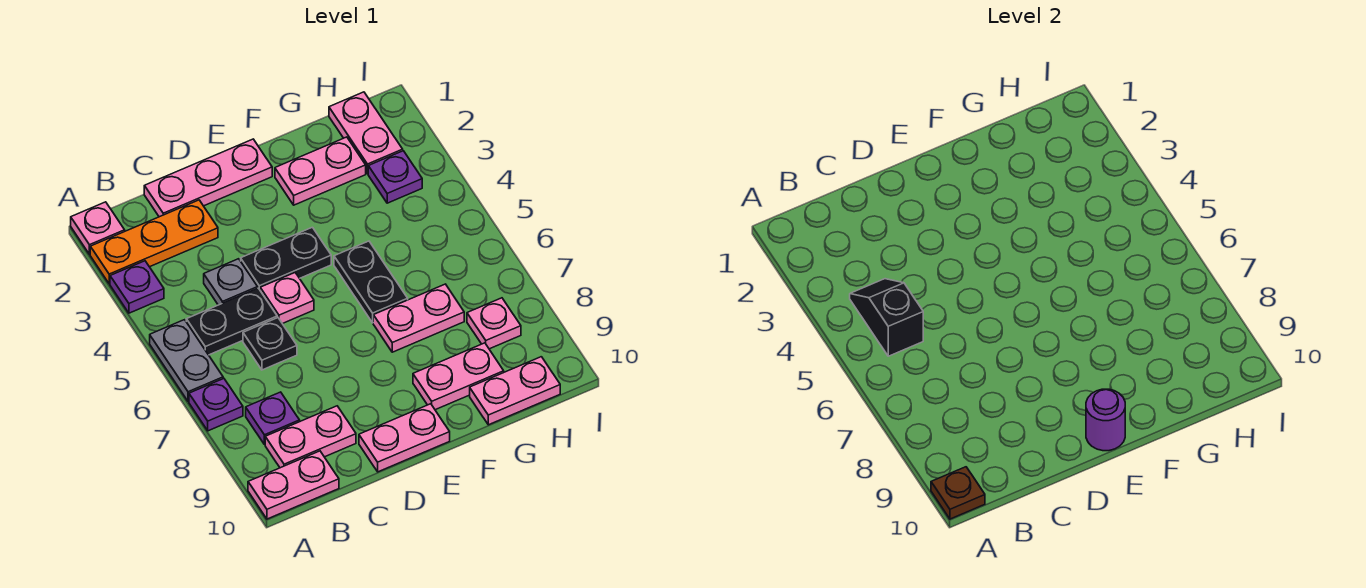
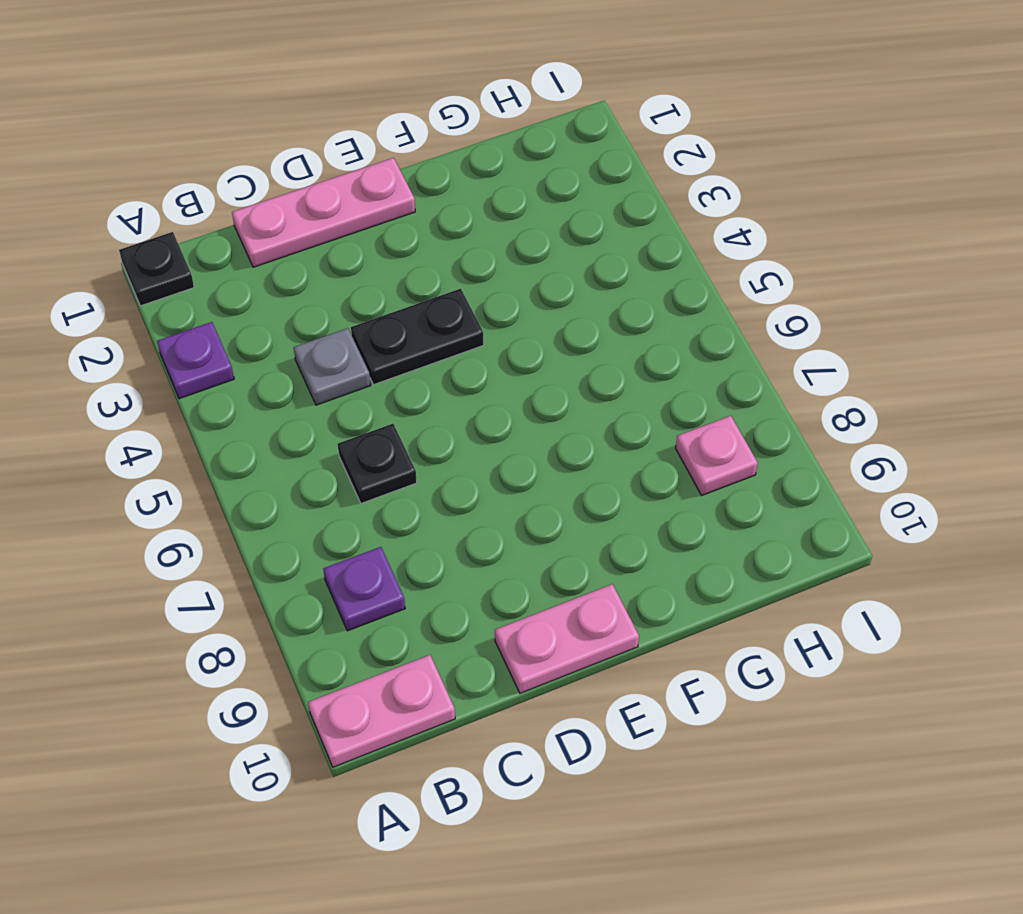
black plate A1 level 1 -> pink plate A1 level 1
none -> orange plate A2:C2 level 1
none -> grey plate A5:A6 level 1
none -> purple plate A7 level 1

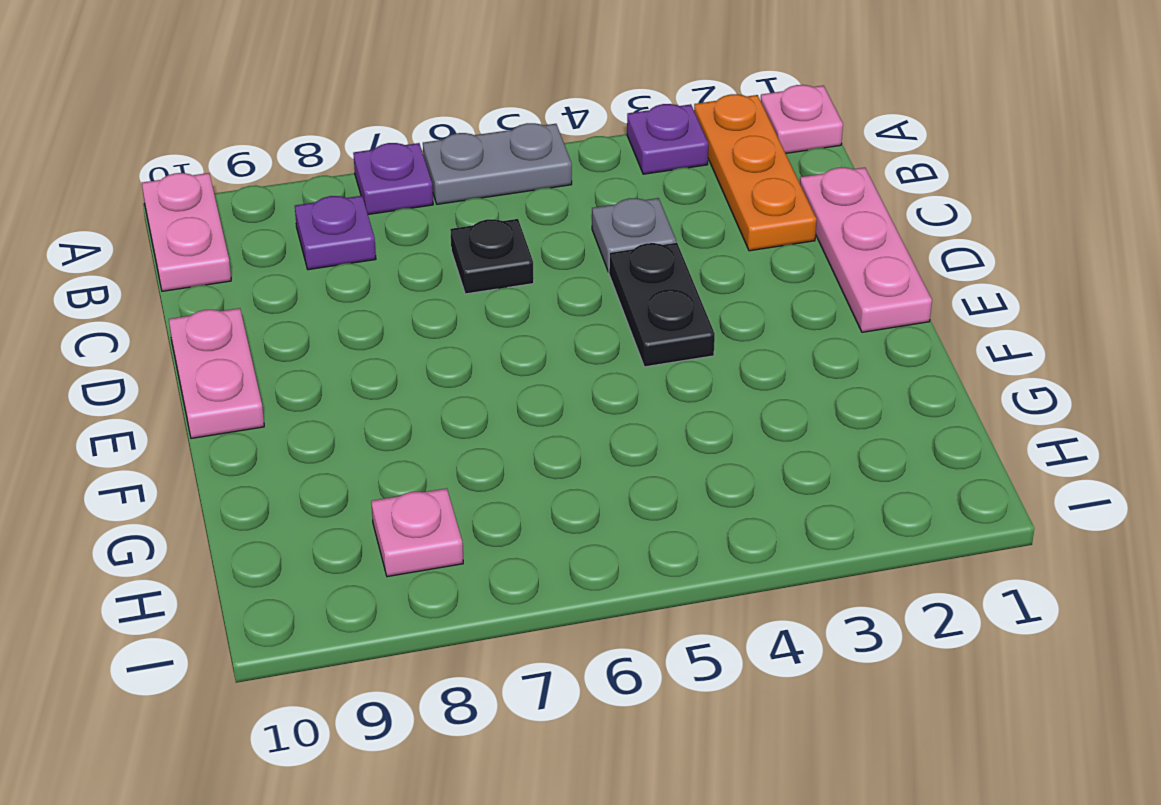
none -> black plate B5:C5 level 1
none -> pink plate B9:C9 level 1
none -> pink plate D5 level 1

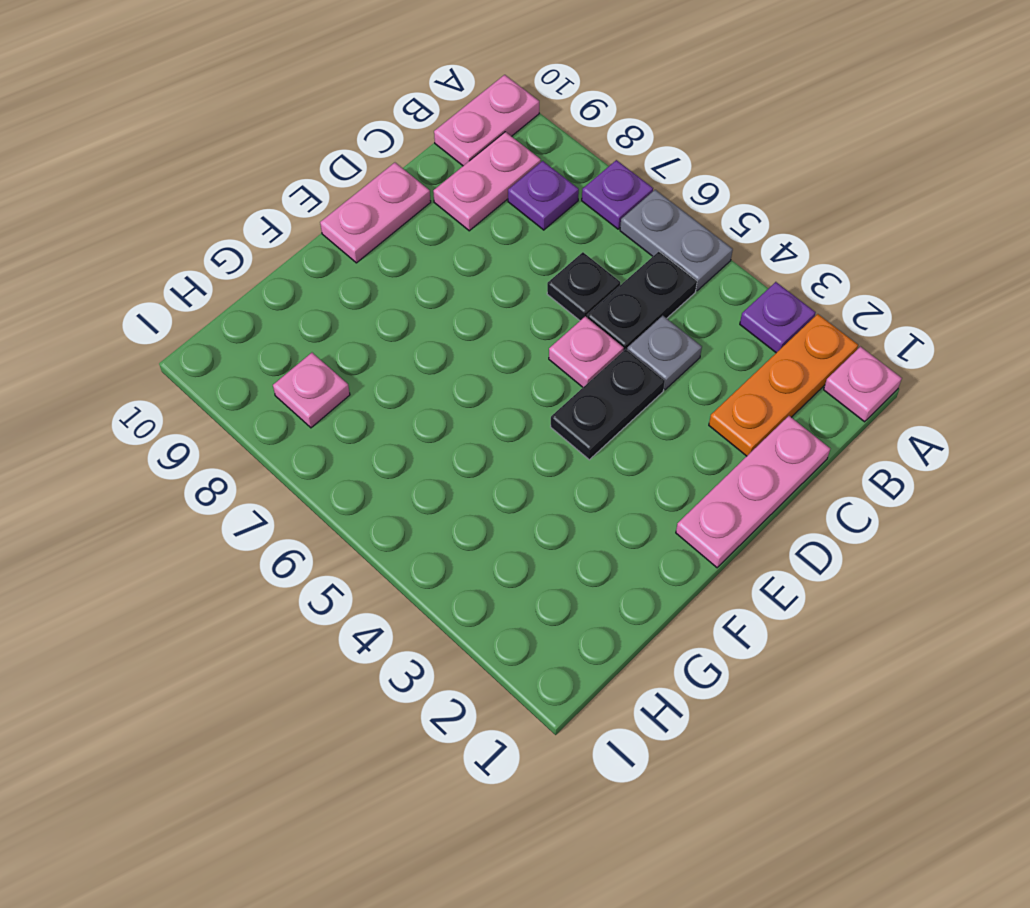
none -> pink plate F2:G2 level 1
none -> black plate F5:F6 level 1
none -> pink plate F7:G7 level 1

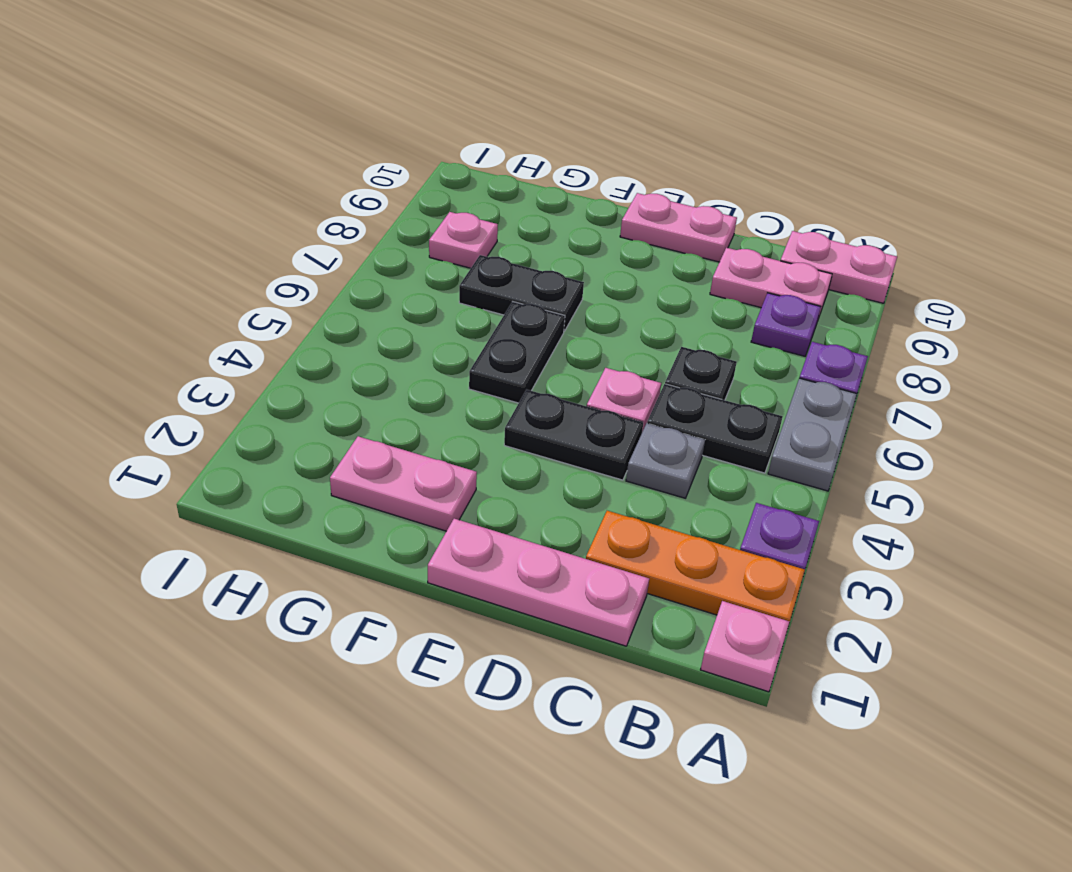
black plate F7:G7 level 1 -> pink plate F7:G7 level 1
none -> pink plate F9:G9 level 1
none -> pink plate G10:H10 level 1
none -> pink plate H1:H2 level 1

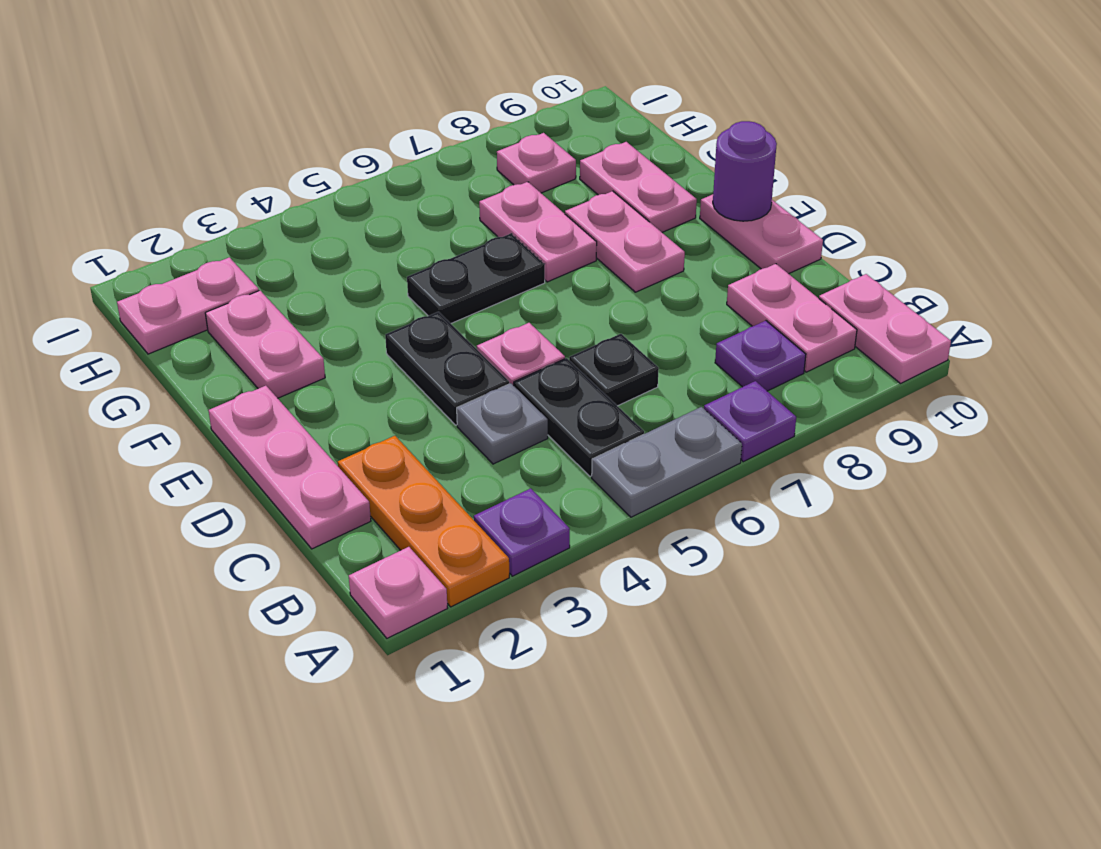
pink plate E8:F8 level 1 -> pink plate G10:H10 level 1
none -> purple plate H3 level 1
none -> brown plate A10 level 2
none -> black slope B4:B5 level 2 top 5

